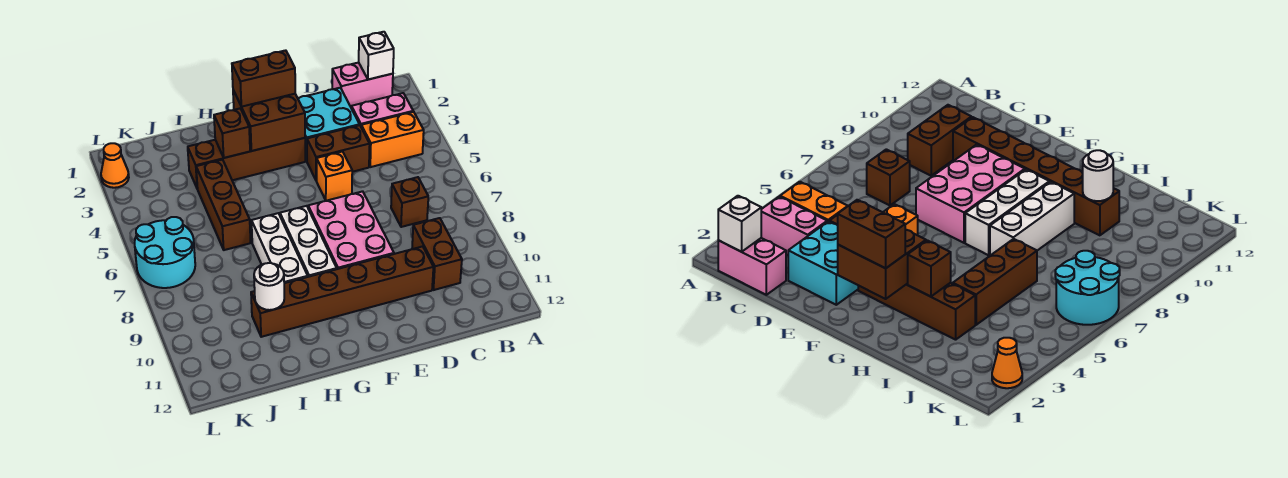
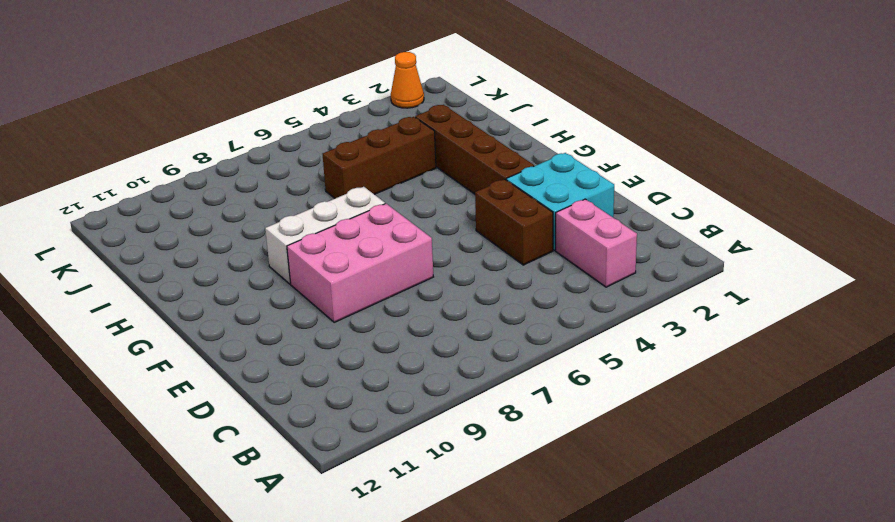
none -> pink brick B1:C1 level 1
none -> orange brick B4:C4 level 1
none -> brown brick C7 level 1

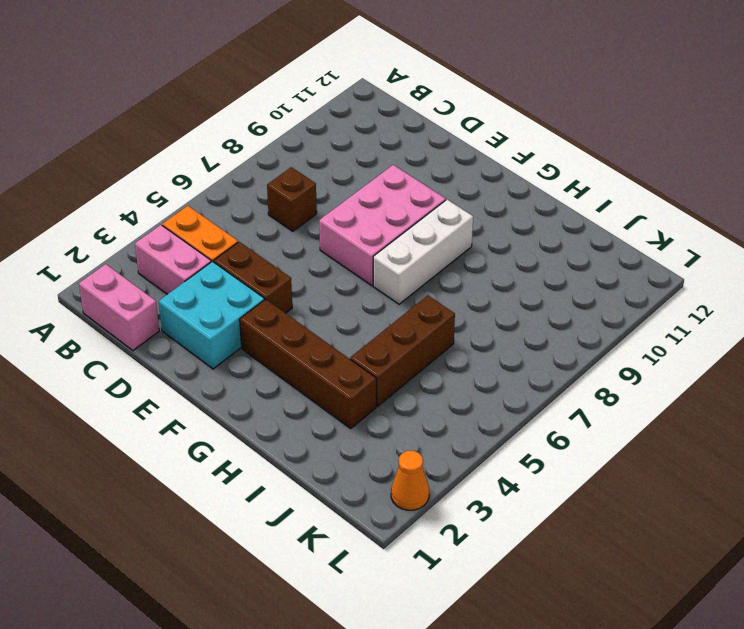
none -> brown brick C9:C10 level 1
none -> brown brick D10:I10 level 1
none -> orange brick E5 level 1

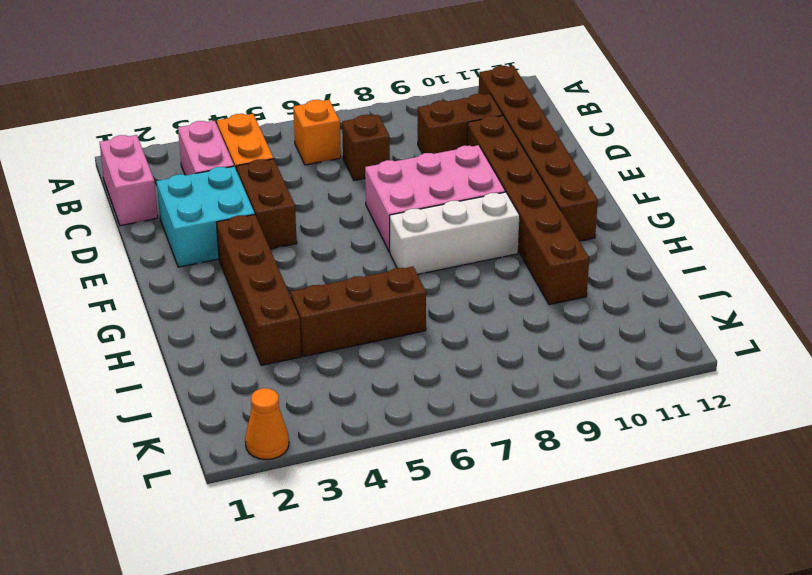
orange brick B6 level 1 -> orange brick E5 level 1
brown brick B11:G11 level 1 -> none
none -> white brick H7:H9 level 1
none -> cyan round brick K6:L7 level 1
none -> white brick B1 level 2

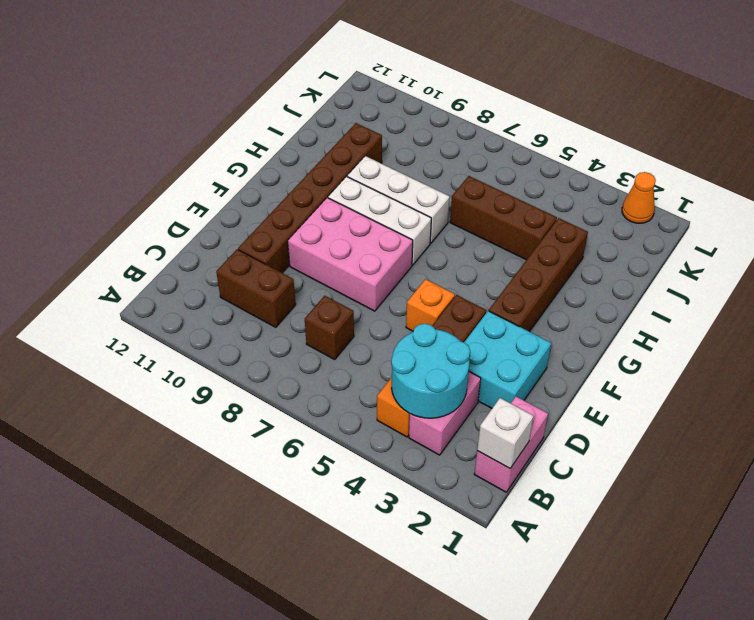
cyan round brick B3:C4 level 2 -> cyan round brick K6:L7 level 1
none -> brown brick F2:G3 level 2
none -> brown brick H3 level 2
none -> white round brick I10 level 2

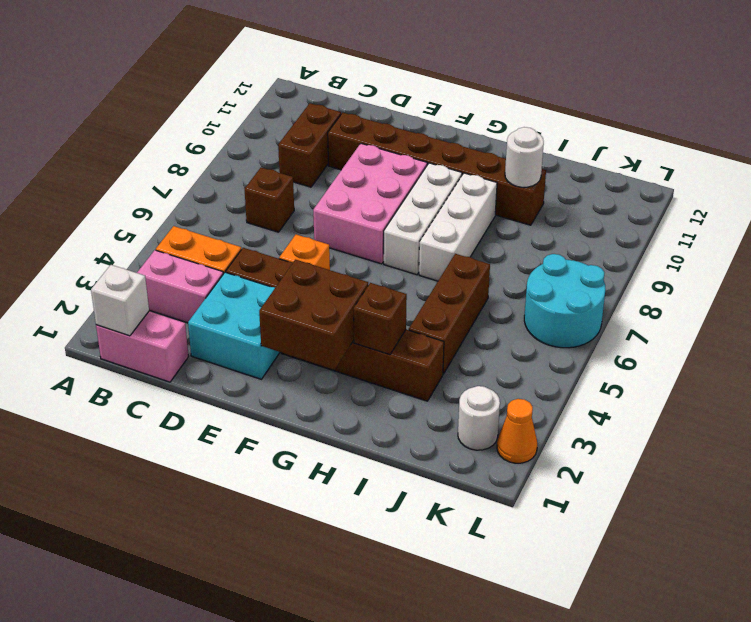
white round brick K2 level 1 -> none
none -> brown brick F2:G2 level 3

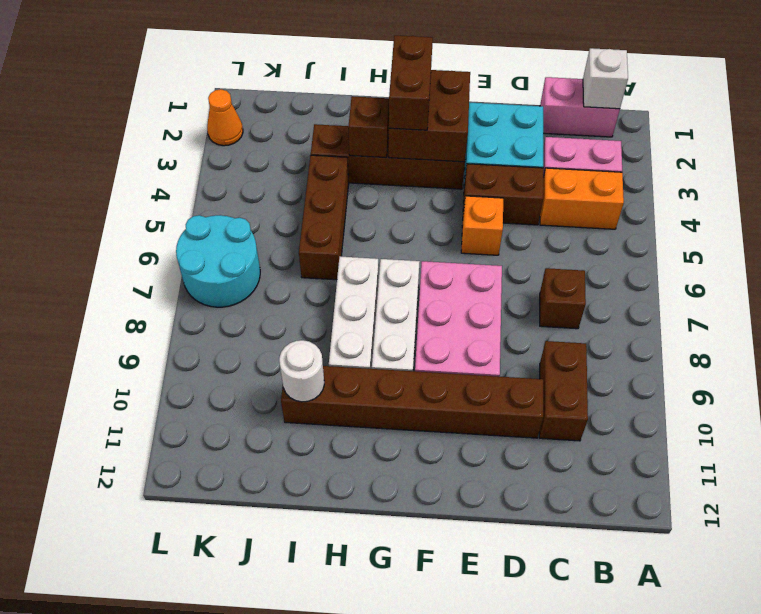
brown brick G2:G3 level 3 -> brown brick F2:G2 level 3

